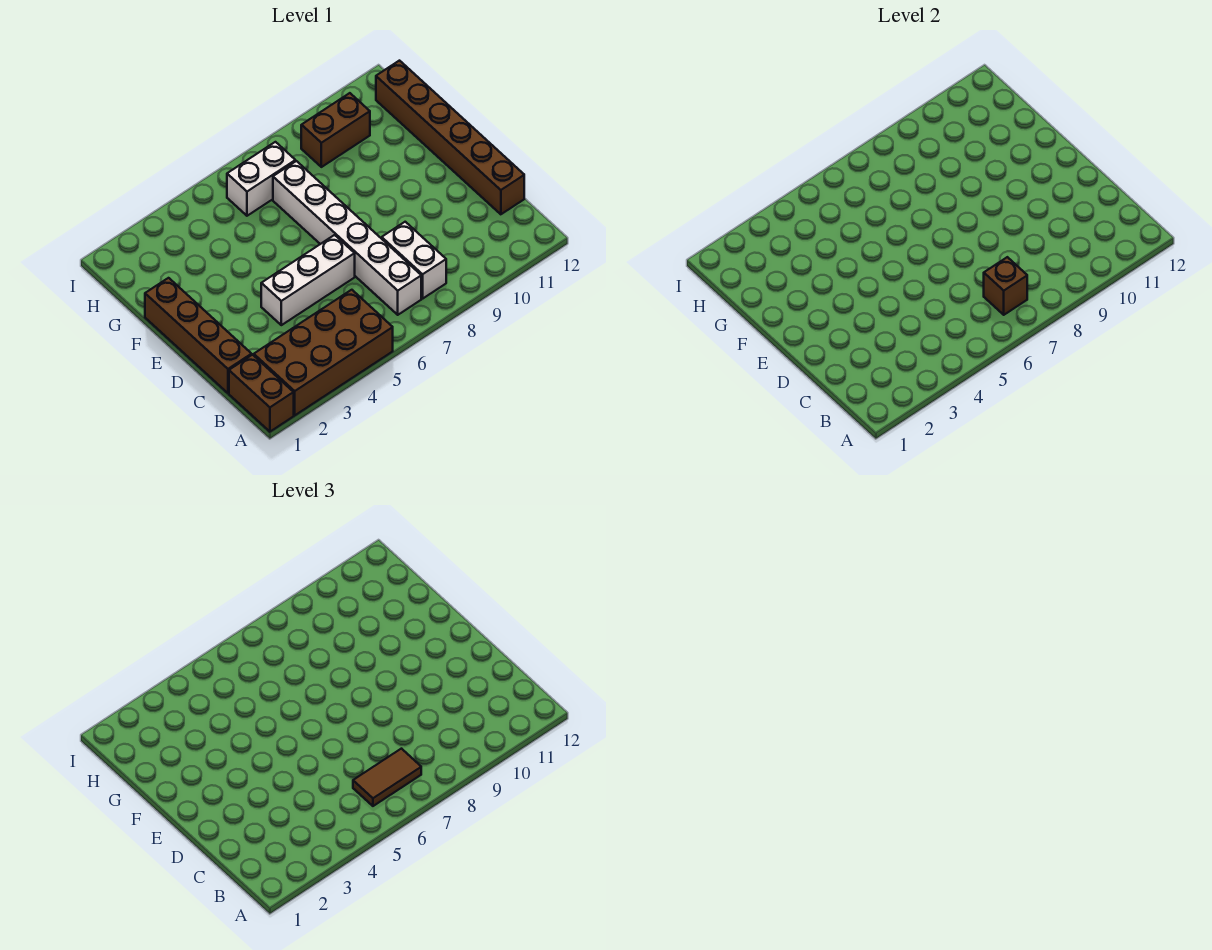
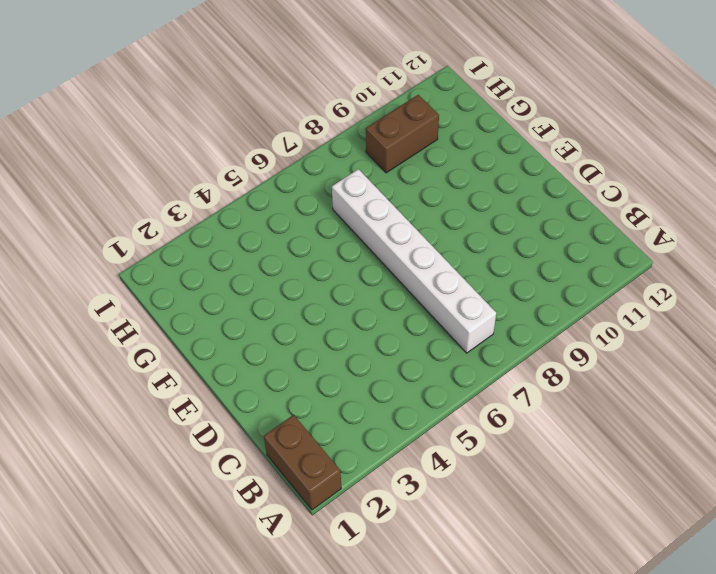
none -> brown brick A2:B5 level 1
none -> white brick B8:C8 level 1

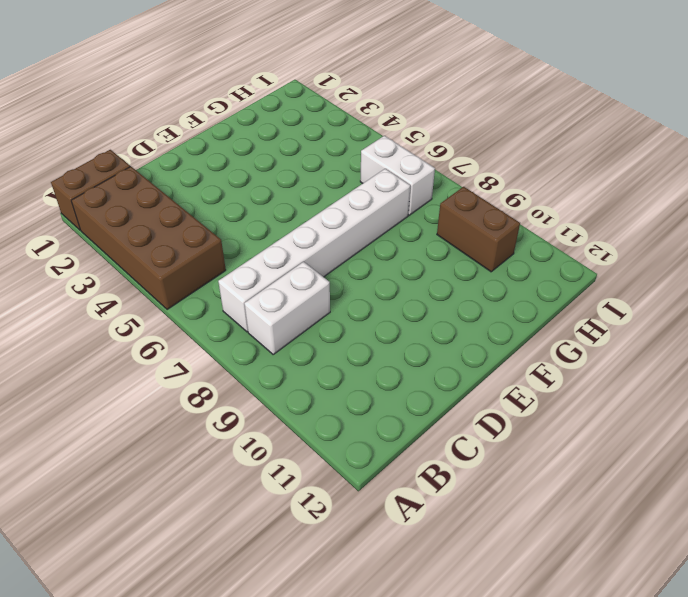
none -> brown brick C1:F1 level 1
none -> brown brick C12:H12 level 1

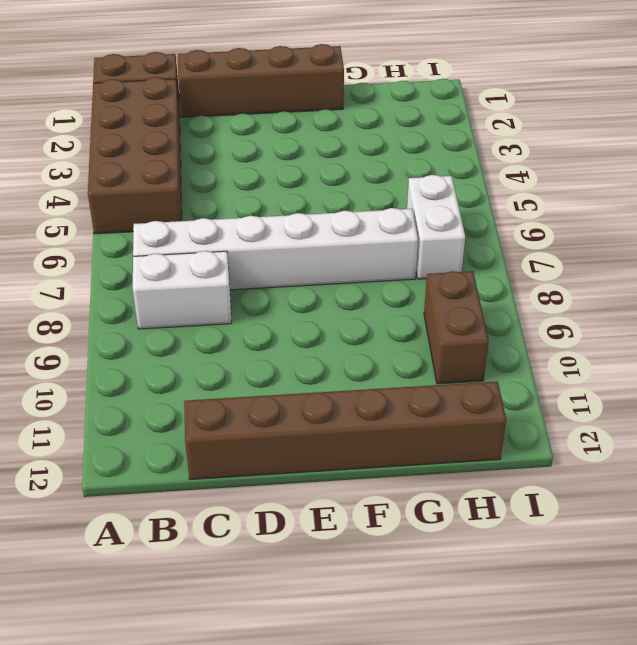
none -> white brick D4:D6 level 1
none -> brown brick B7 level 2

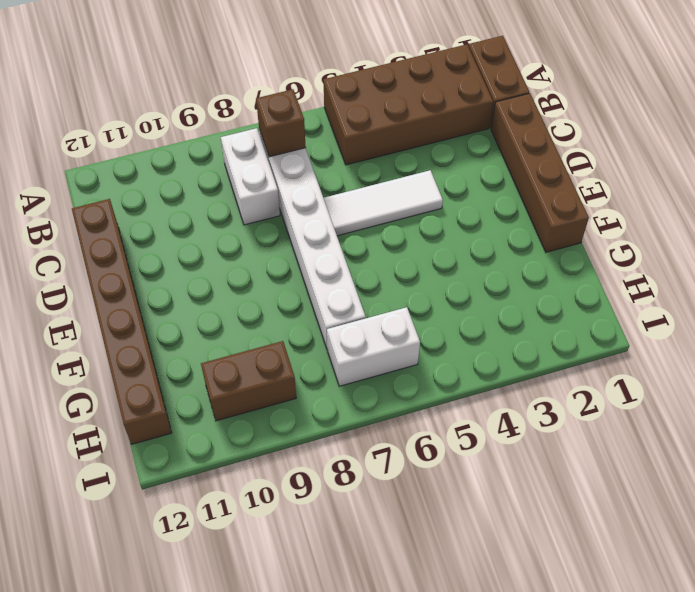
white tile D4:D6 level 1 -> white brick D4:D6 level 1
none -> brown tile B6:B7 level 3

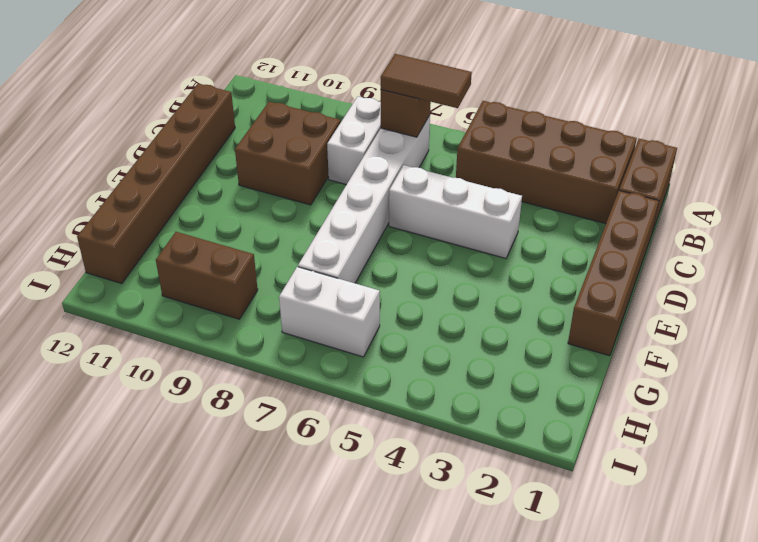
brown brick C9:D10 level 1 -> none

